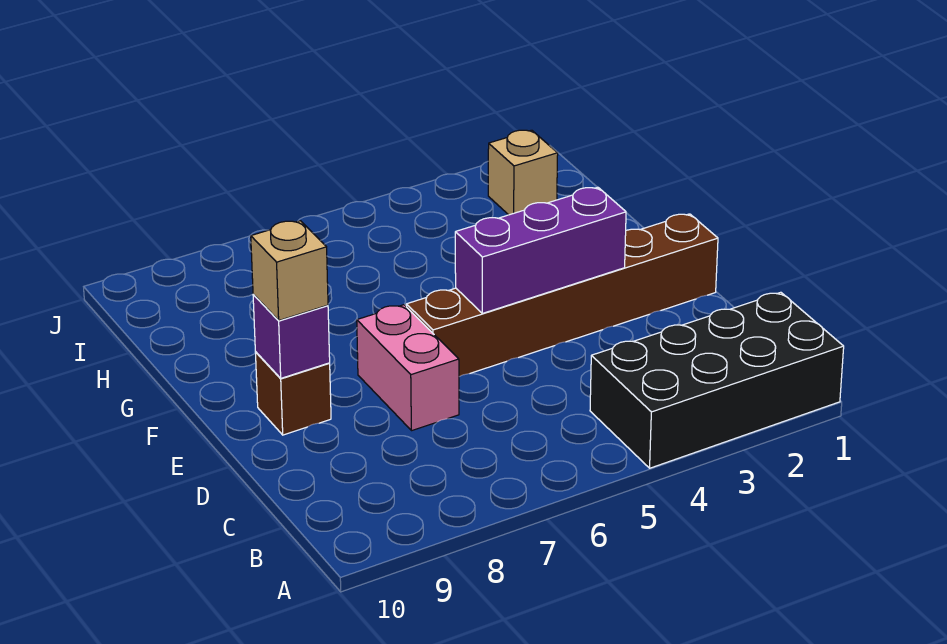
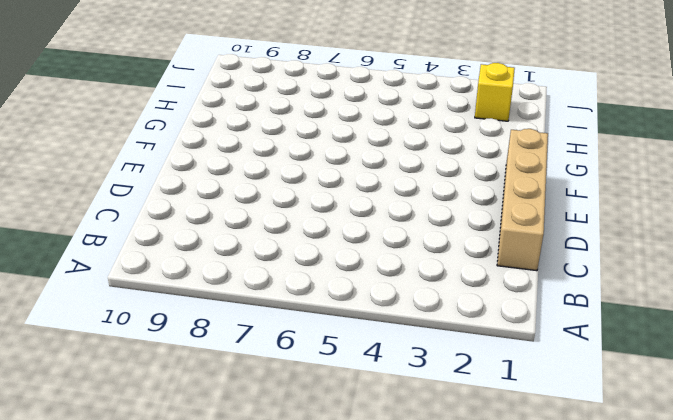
tan brick C1:F1 level 1 -> brown brick E1:E6 level 1
yellow brick I2 level 1 -> tan brick I2 level 1
none -> black brick A1:B4 level 1
none -> pink brick D7:E7 level 1

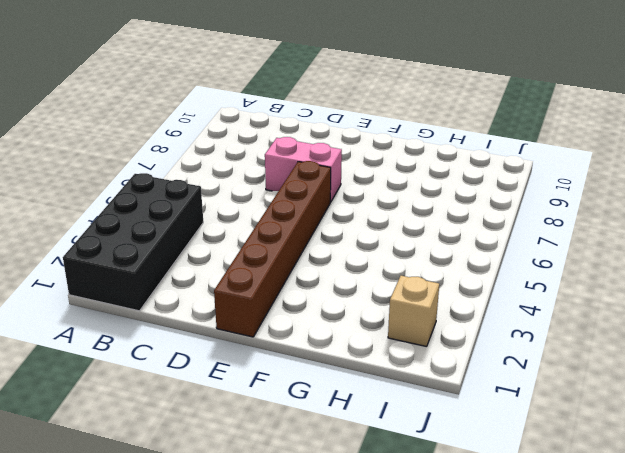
none -> brown brick E9 level 1
none -> purple brick E3:E5 level 2

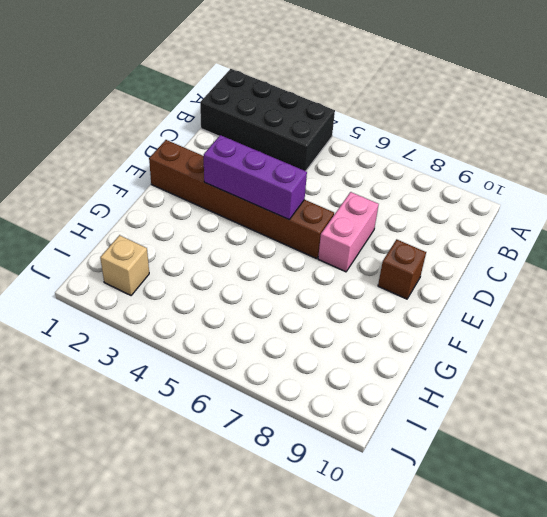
none -> purple brick E9 level 2
none -> tan brick E9 level 3

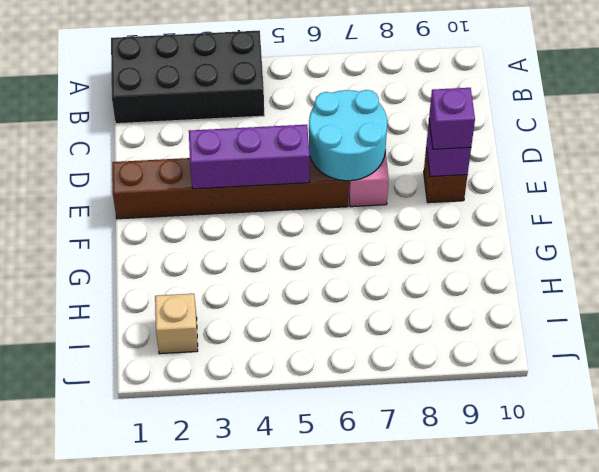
cyan round brick D6:E7 level 2 -> none
purple brick E9 level 3 -> tan brick E9 level 3

